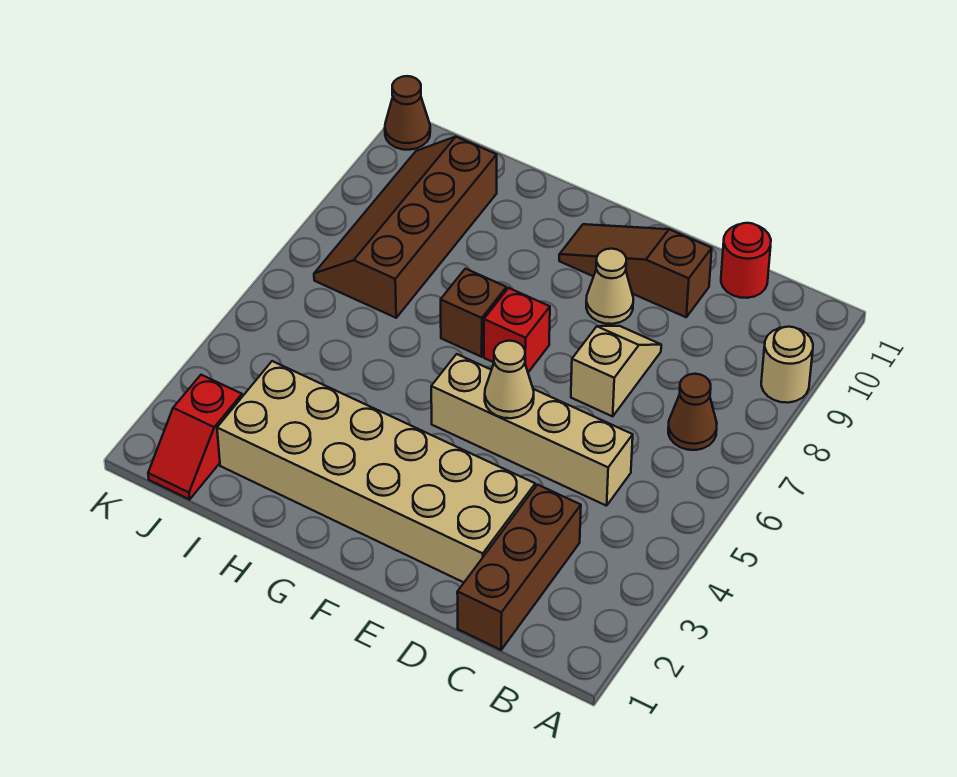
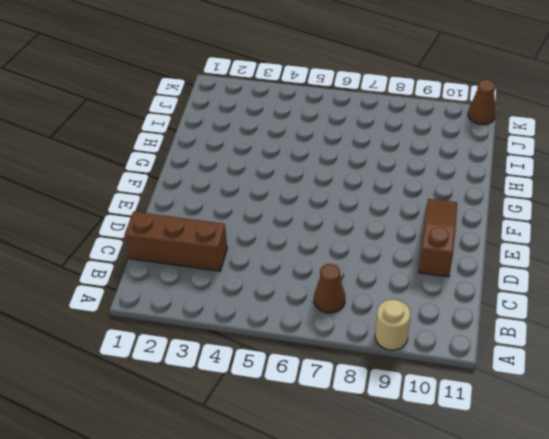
none -> tan brick C5:F5 level 1
none -> red round brick C11 level 1
none -> tan brick D2:I3 level 1

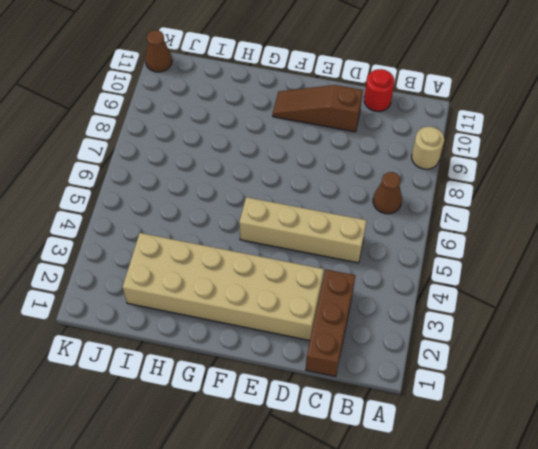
none -> tan slope D7:D8 level 1 top 7
none -> tan cone E9 level 1
none -> red brick F7 level 1

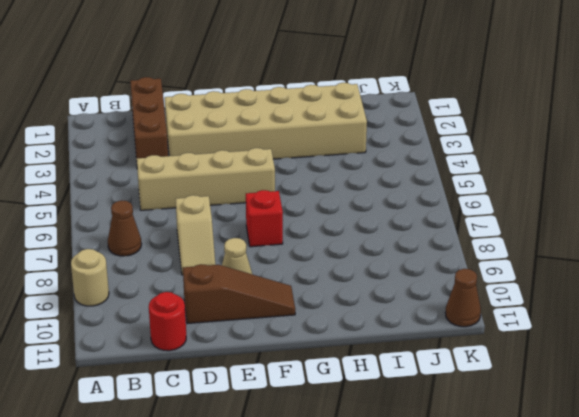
none -> brown brick G7 level 1
none -> brown slope I7:J10 level 1 top I
none -> red slope J1:J2 level 1 top 2

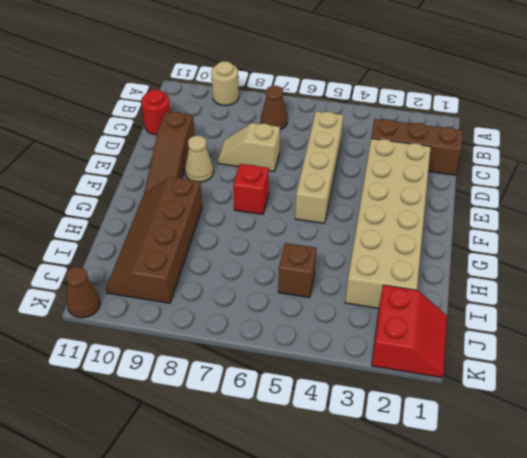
brown slope G9:J10 level 1 top 9 -> brown slope I7:J10 level 1 top I
brown brick I5 level 1 -> brown brick G7 level 1
red slope J1:K2 level 1 top 2 -> red slope J1:J2 level 1 top 2
none -> tan cone E5 level 2

